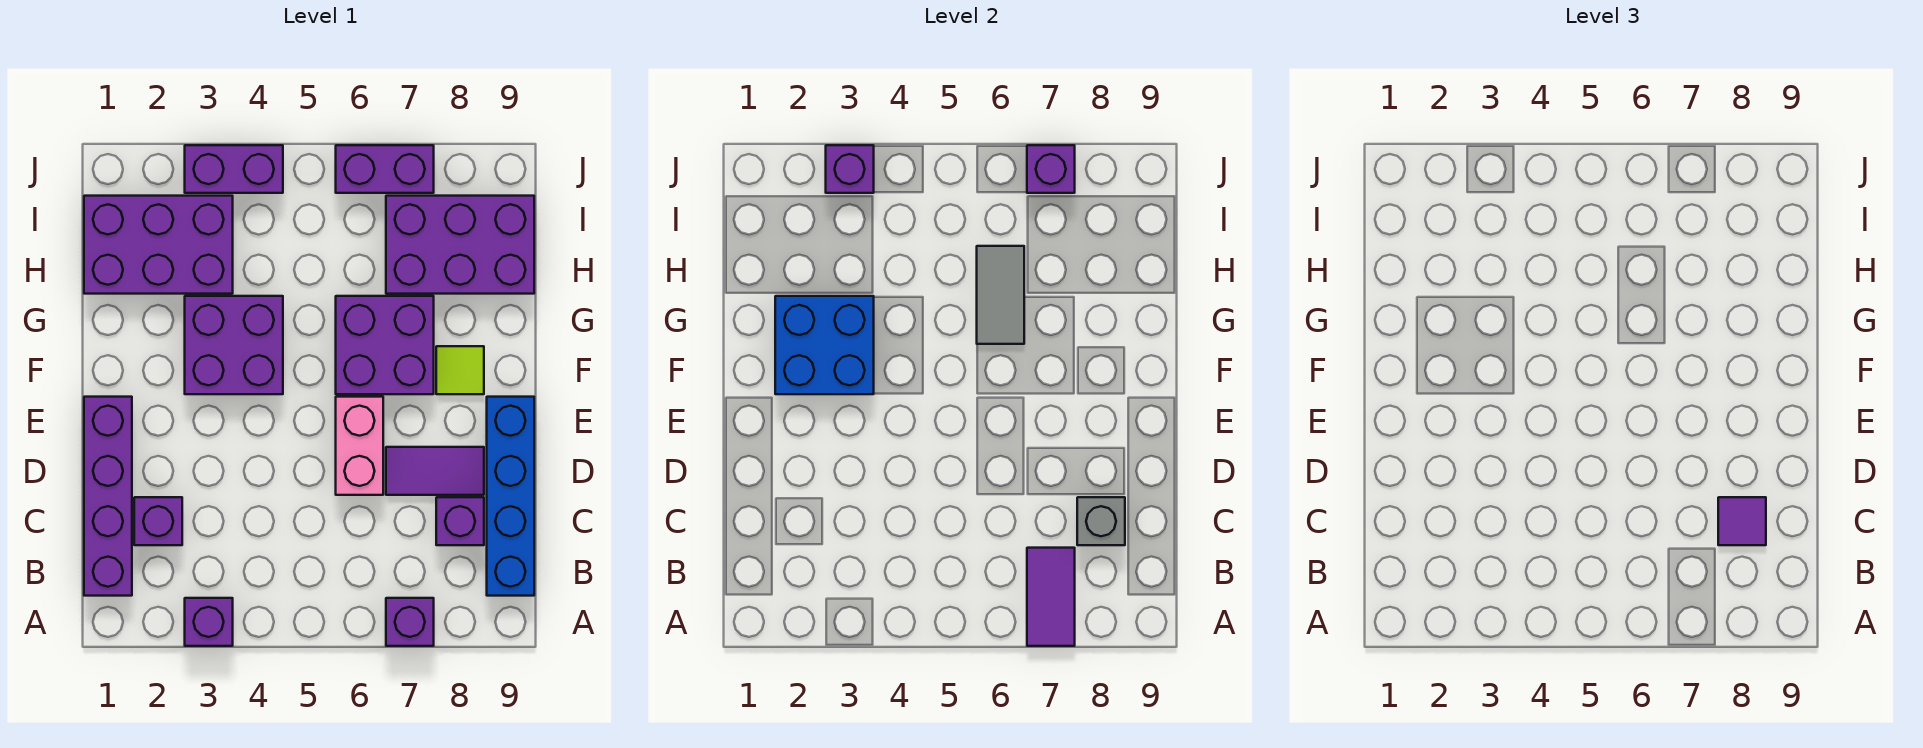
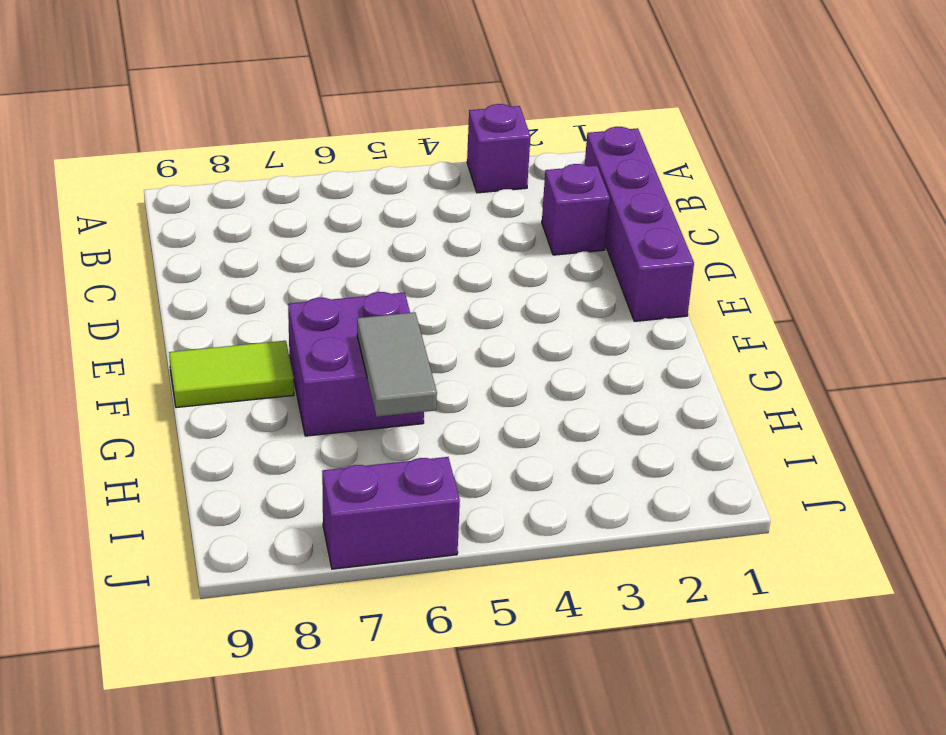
lime tile F8:F9 level 1 -> lime tile F8 level 1
none -> purple brick A7 level 1
none -> blue brick B9:E9 level 1
none -> purple brick C8 level 1

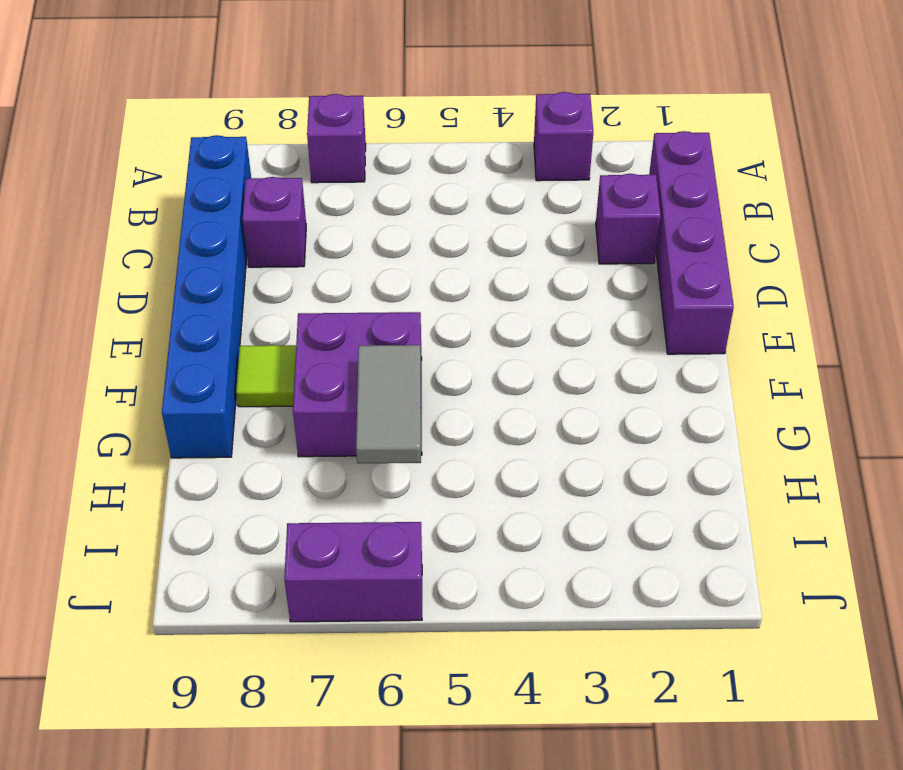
blue brick B9:G9 level 1 -> blue brick B9:E9 level 1
none -> pink brick D6:E6 level 1
none -> purple tile D7:D8 level 1
none -> purple brick F3:G4 level 1

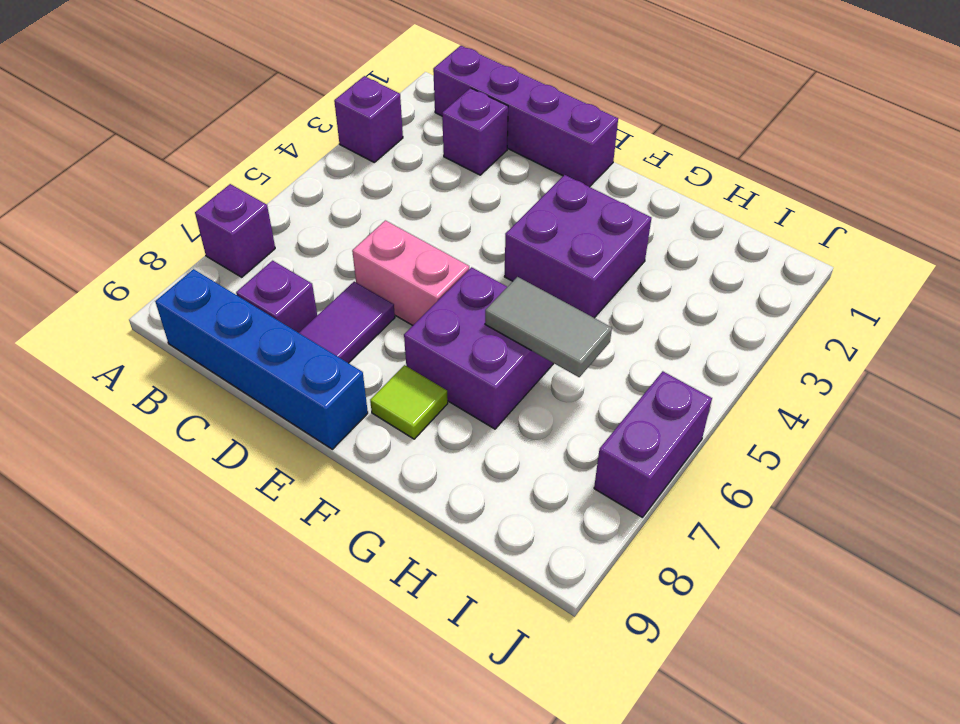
none -> purple brick H1:I3 level 1
none -> purple brick H7:I9 level 1
none -> purple brick J3:J4 level 1

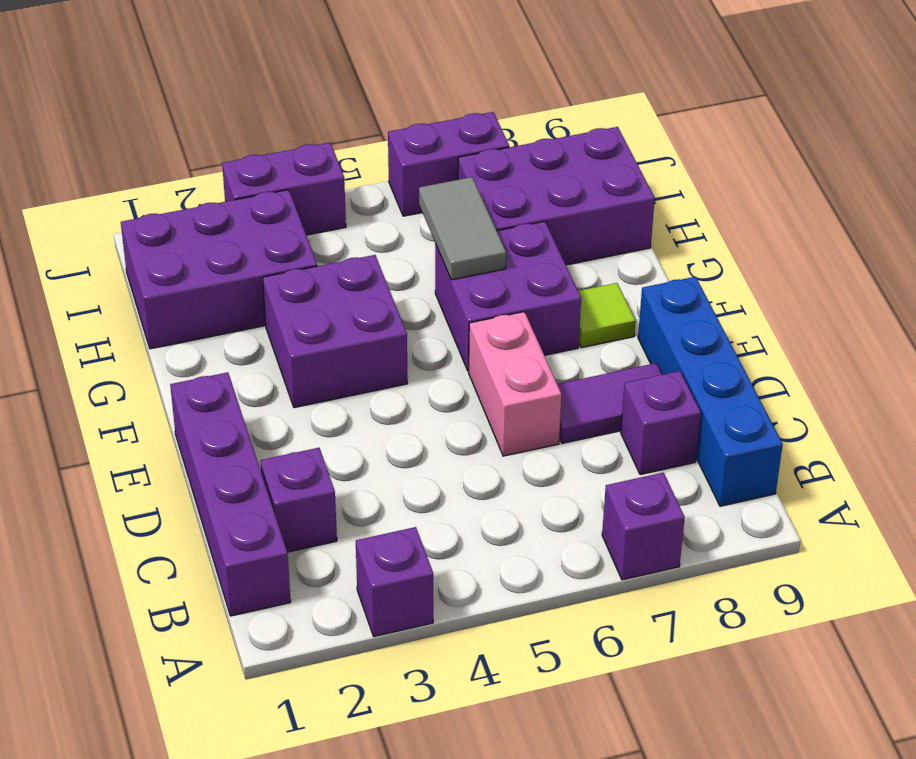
none -> purple tile A7:B7 level 2
none -> grey brick C8 level 2
none -> blue brick F2:G3 level 2

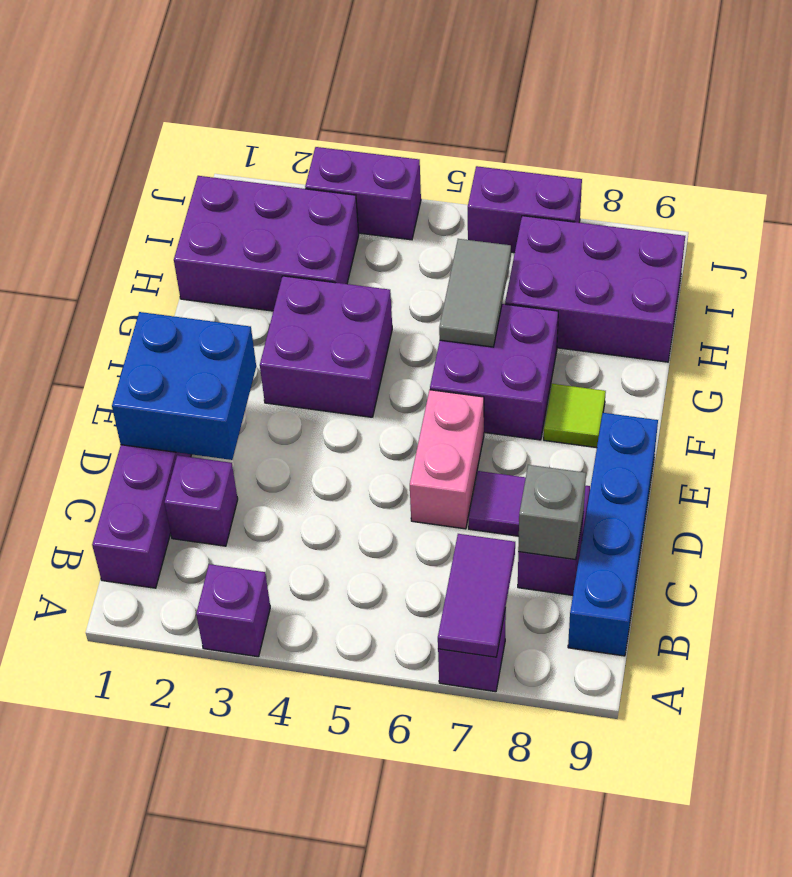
blue brick D1:E2 level 2 -> blue brick F2:G3 level 2
none -> purple brick J3 level 2
none -> purple brick J7 level 2
none -> purple tile C8 level 3

